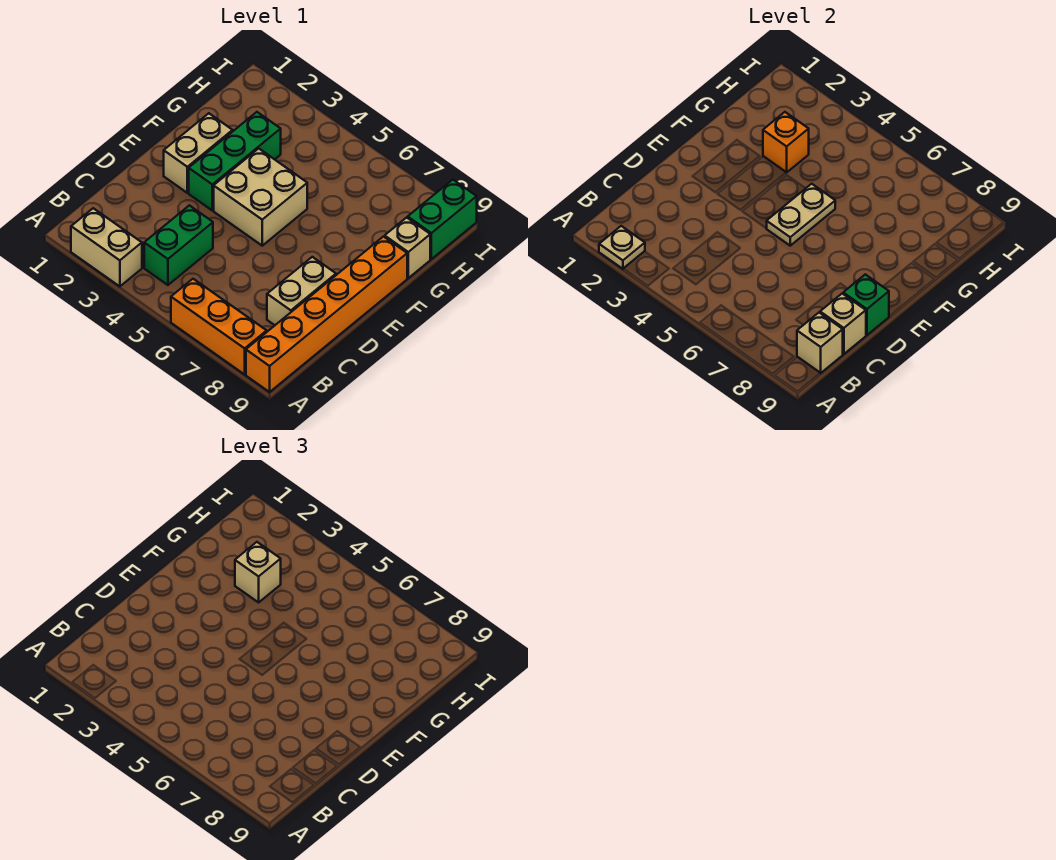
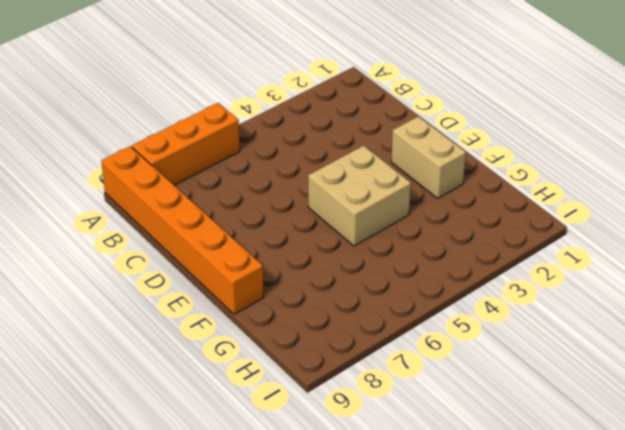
none -> tan brick A2:A3 level 1
none -> green brick B4:C4 level 1
none -> tan brick C8:D8 level 1

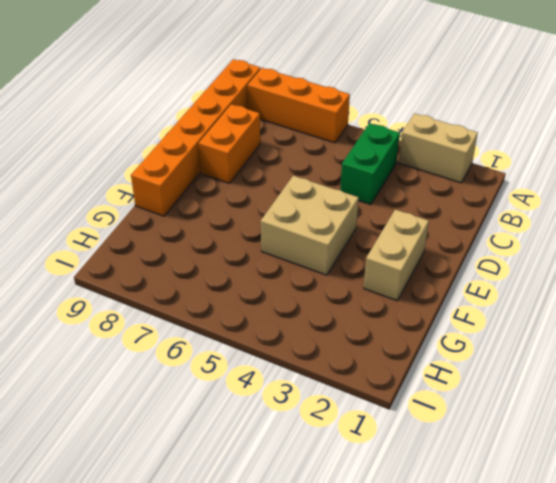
orange brick C8:D8 level 1 -> tan brick C8:D8 level 1
none -> green brick E3:G3 level 1
none -> tan brick G9 level 1
none -> green brick H9:I9 level 1

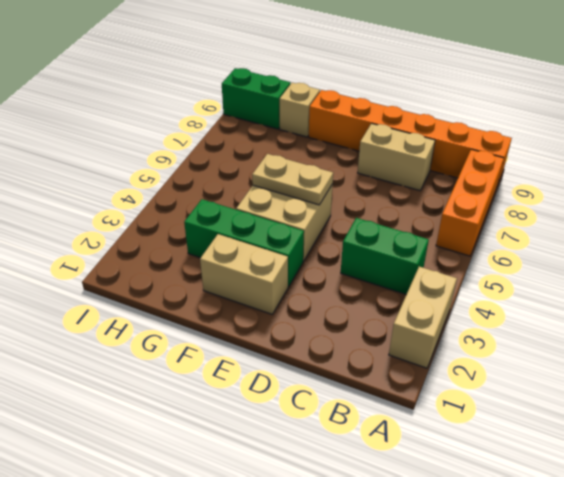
none -> tan plate A2 level 2
none -> tan brick B9 level 2
none -> tan brick C9 level 2

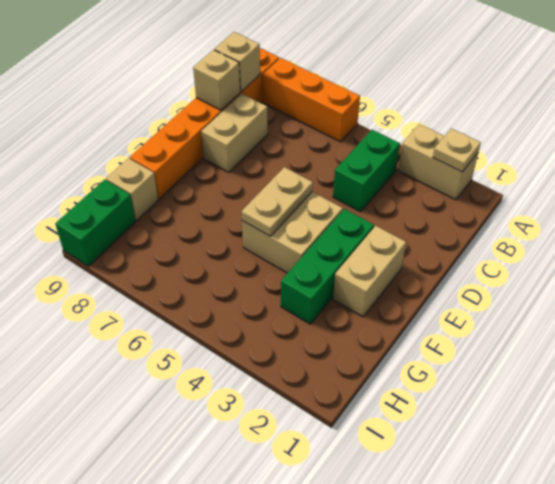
none -> green brick D9 level 2
none -> orange brick G3 level 2
none -> tan brick G3 level 3

